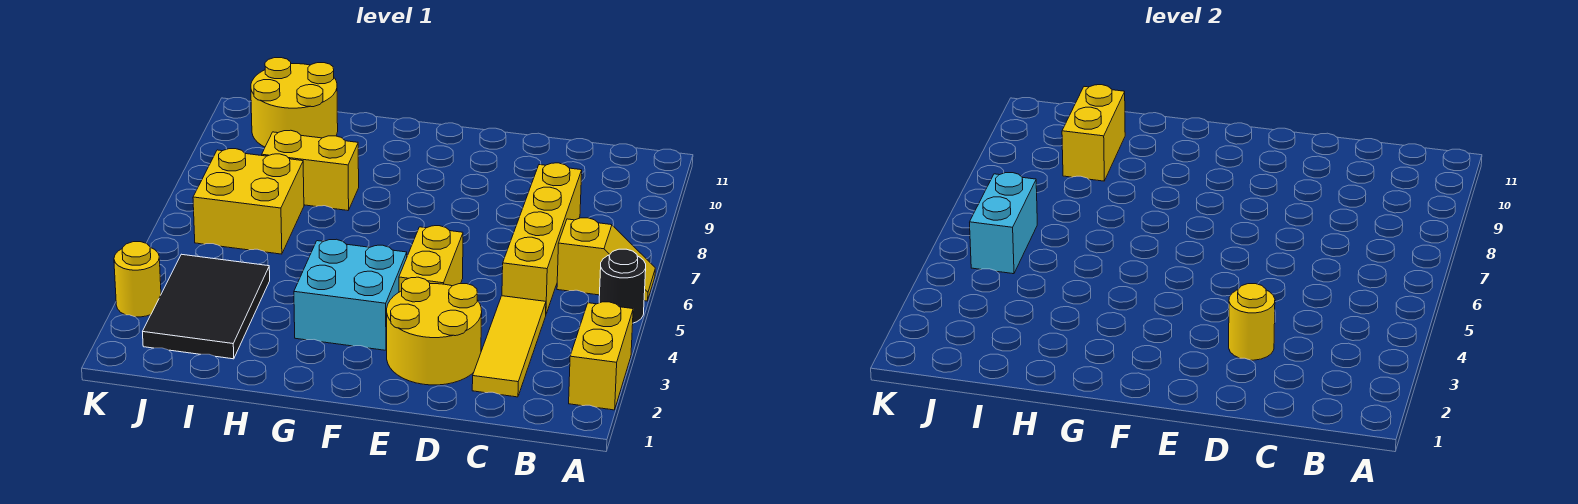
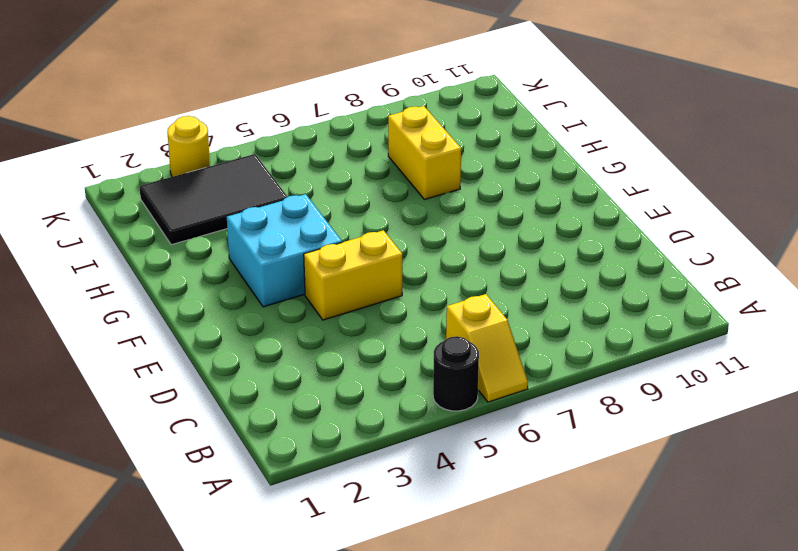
none -> yellow brick A2:A3 level 1
none -> yellow tile C2:C4 level 1
none -> yellow brick C5:C8 level 1

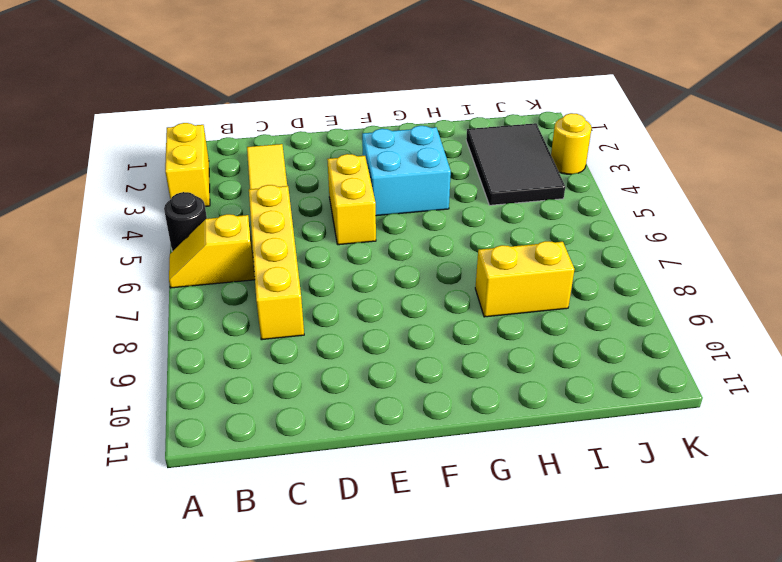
none -> yellow round brick D2:E3 level 1
none -> yellow brick I6:J7 level 1
none -> yellow round brick I10:J11 level 1

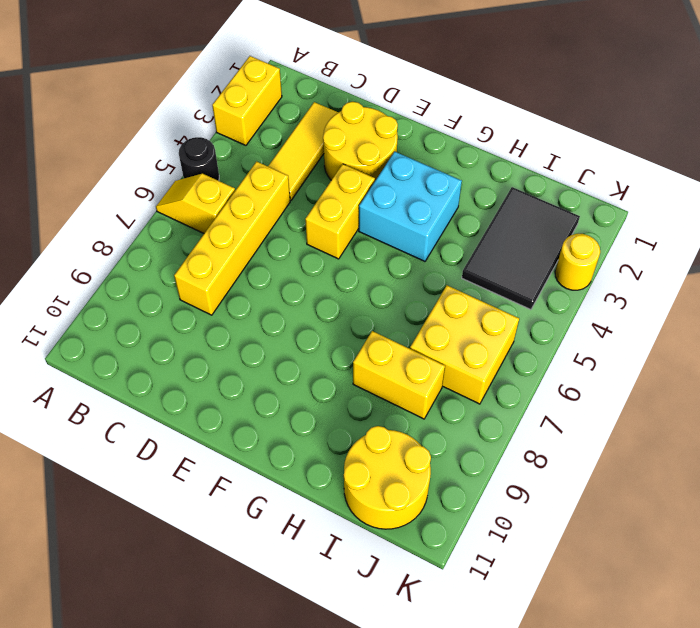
none -> yellow round brick D3 level 2
none -> yellow brick I9:I10 level 2
none -> cyan brick J5:J6 level 2

